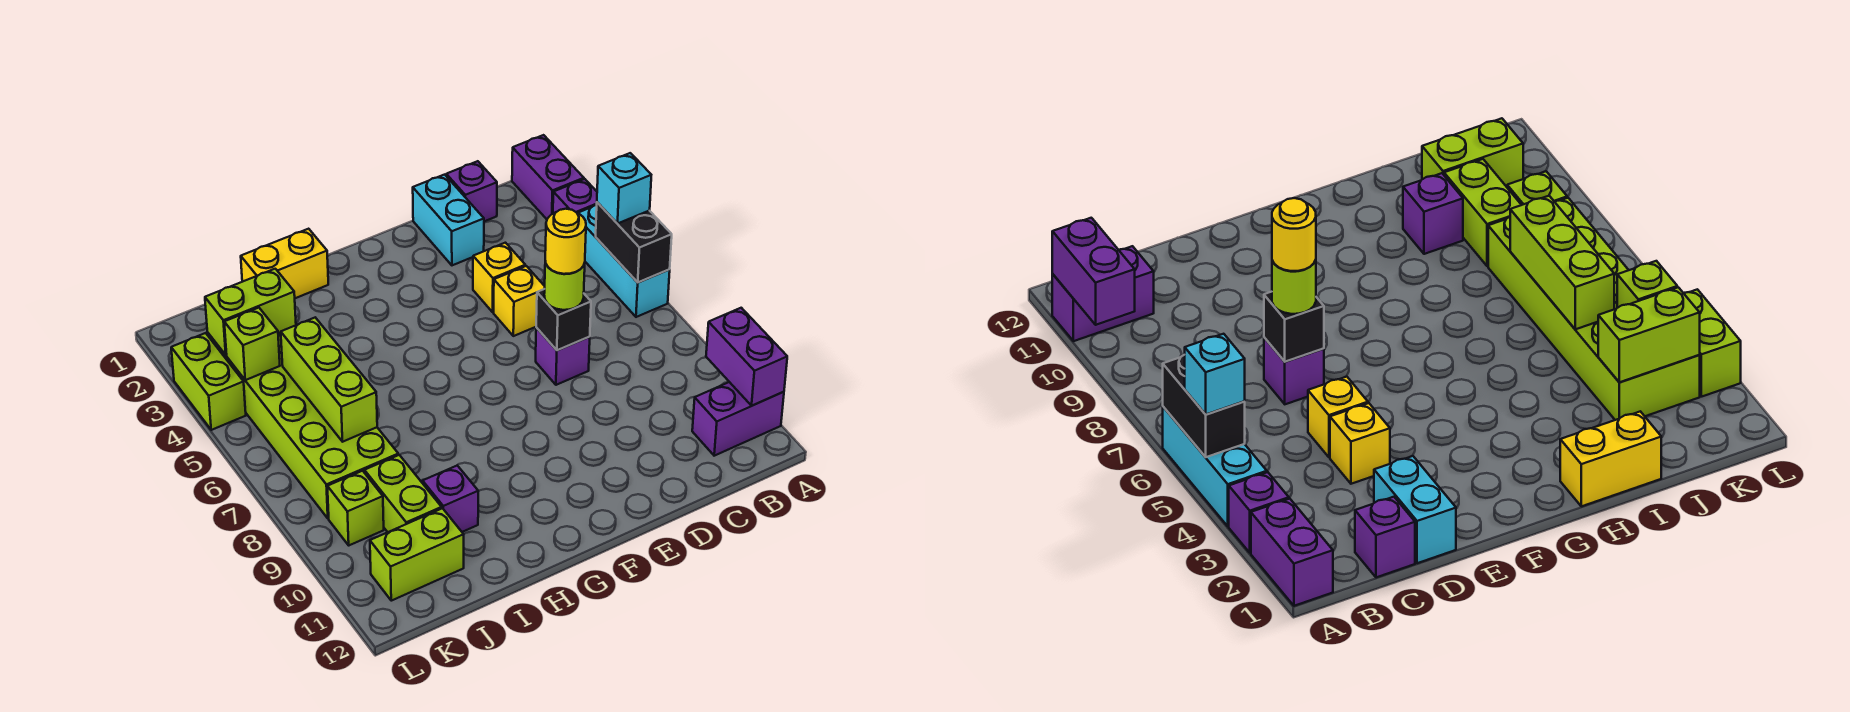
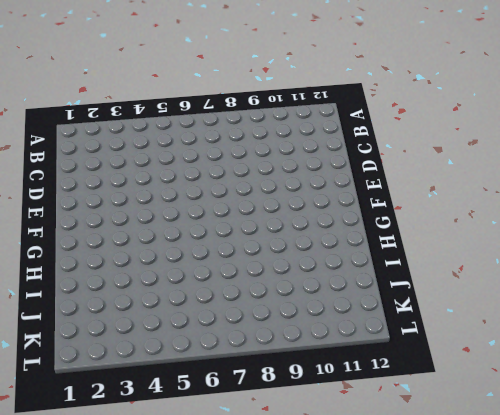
none -> purple brick A1:A2 level 1
none -> purple brick A3 level 1
none -> cyan brick A4:A6 level 1

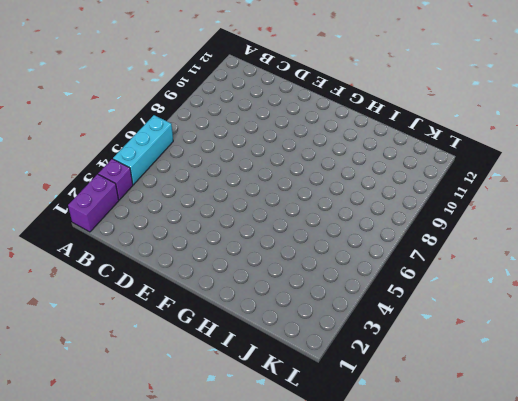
none -> purple brick A11:B11 level 1
none -> purple brick C1 level 1
none -> cyan brick D1:D2 level 1

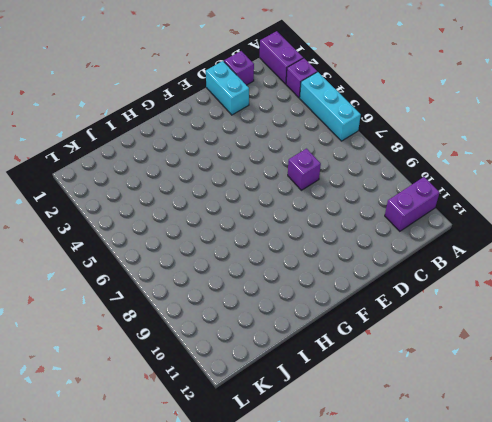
none -> yellow brick D4 level 1
none -> yellow brick D5 level 1
none -> yellow brick H1:I1 level 1

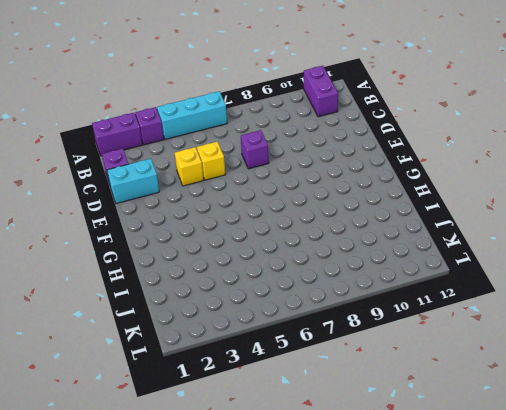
none -> yellow brick H1:I1 level 1
none -> purple brick I10 level 1
none -> lime brick J3:K8 level 1

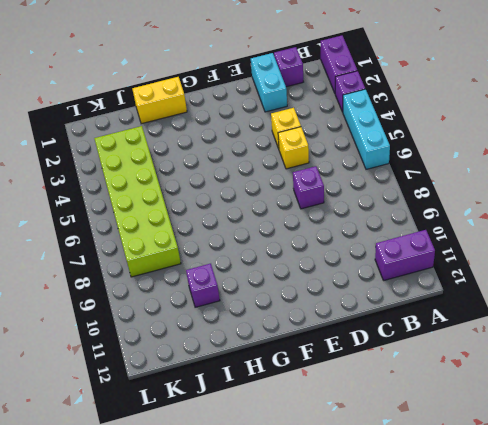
none -> lime brick J9:J10 level 1
none -> lime brick J11:K11 level 1
none -> lime brick K9 level 1

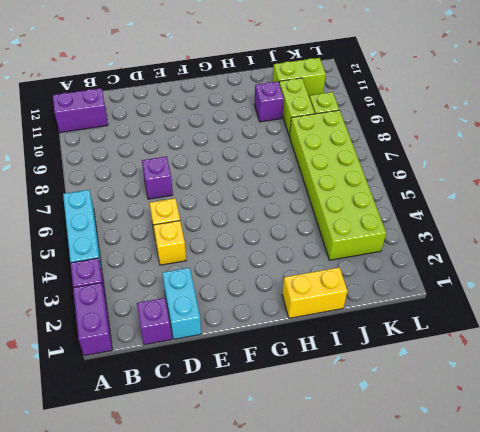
none -> lime brick L3:L4 level 1
none -> black brick A5:A6 level 2
none -> purple brick A10:A11 level 2

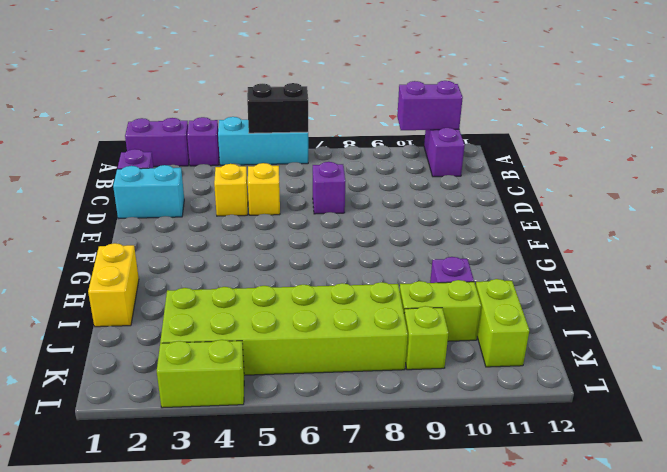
none -> black brick D7 level 2
none -> lime brick J3:K3 level 2
none -> lime brick J5:J7 level 2

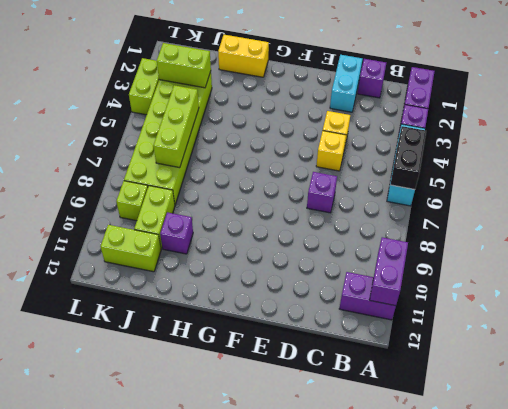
none -> black brick D7 level 2
none -> lime brick K4 level 2
none -> cyan brick A5 level 3

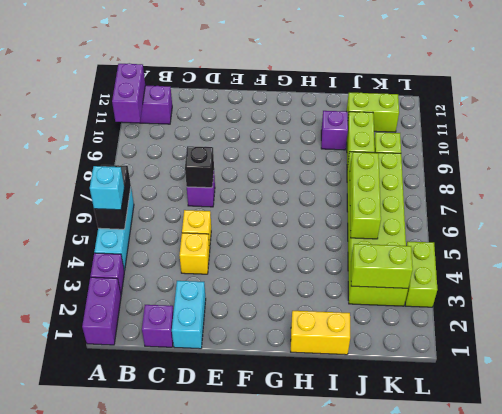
none -> lime brick K4 level 2
none -> lime round brick D7 level 3
none -> yellow round brick D7 level 4

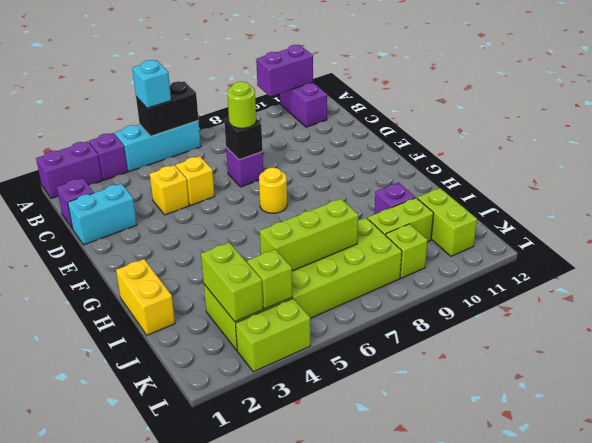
yellow round brick F7 level 1 -> yellow round brick D7 level 4

